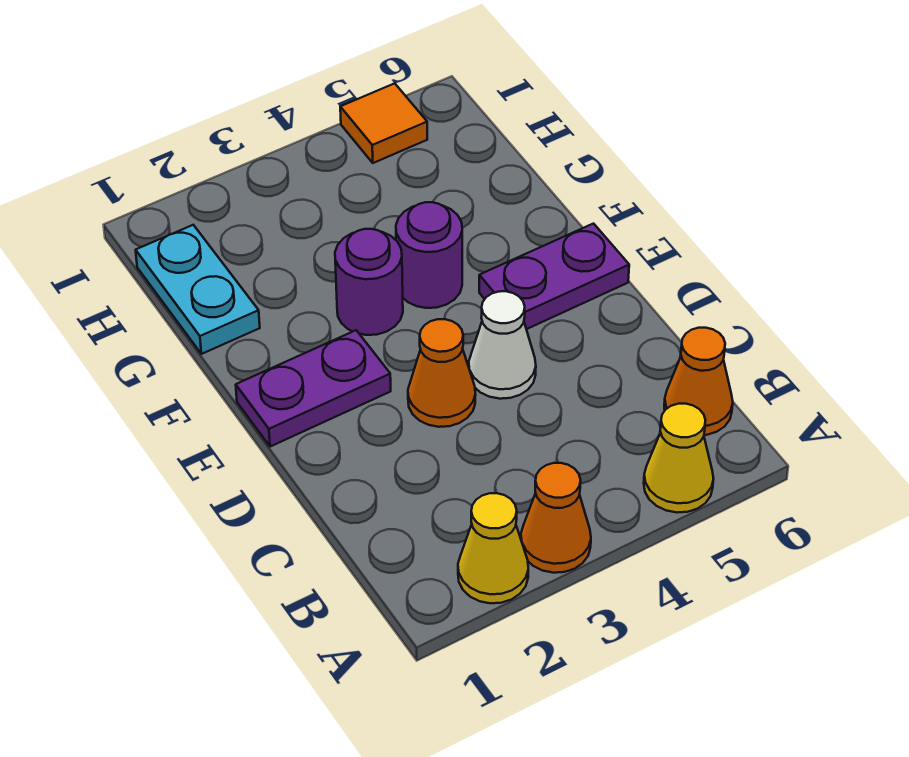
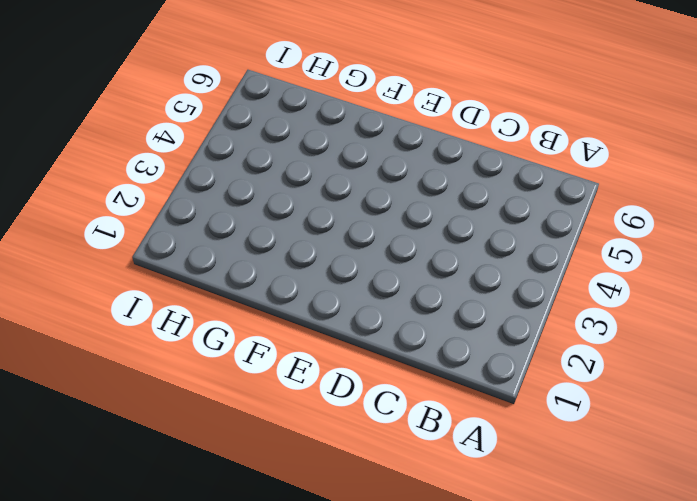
none -> yellow cone A2 level 1
none -> orange cone A3 level 1
none -> yellow cone A5 level 1

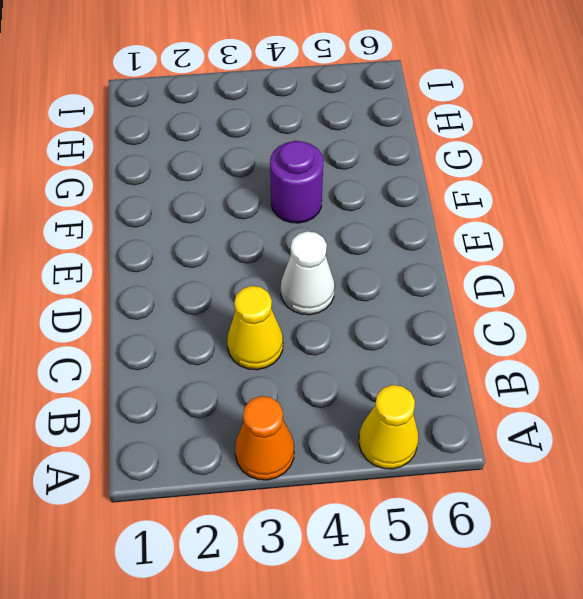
yellow cone C3 level 1 -> yellow cone A2 level 1
none -> orange cone B6 level 1
none -> orange cone D3 level 1
none -> purple plate E1:E2 level 1

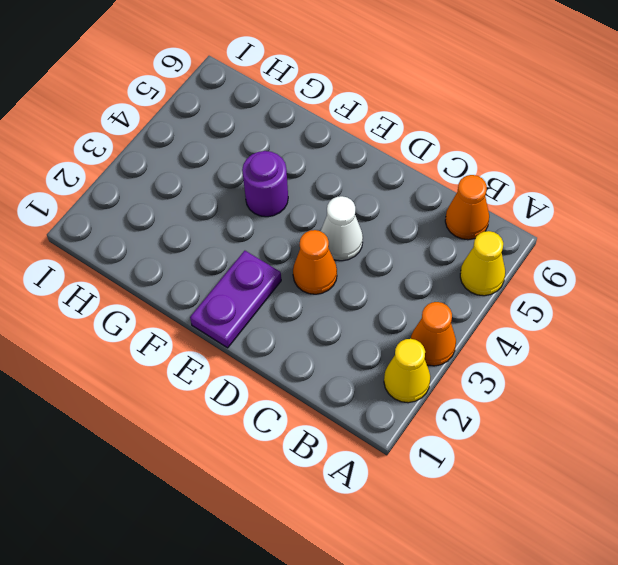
none -> purple plate E5:E6 level 1
none -> purple round brick F3 level 1
none -> cyan plate G1:H1 level 1

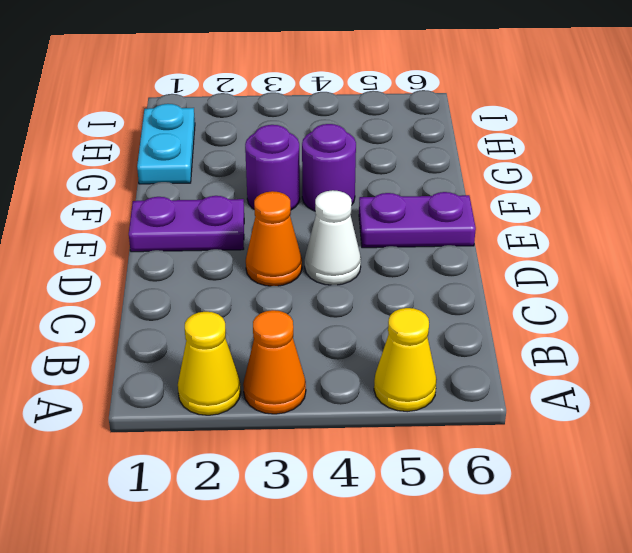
none -> orange cone B6 level 1
none -> orange tile I5 level 1

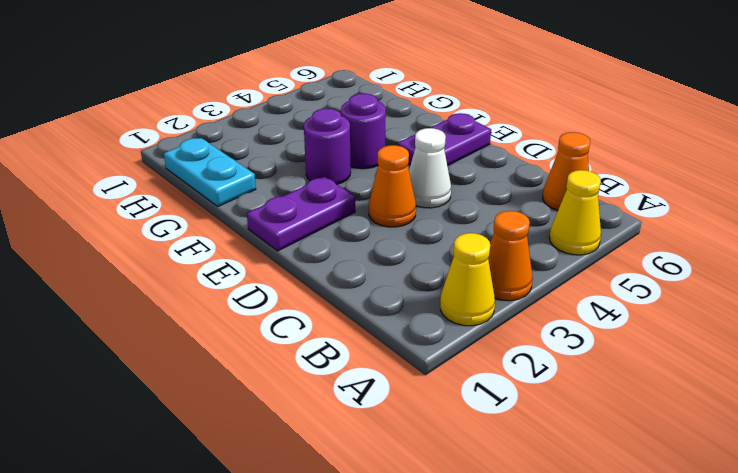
none -> orange tile I5 level 1

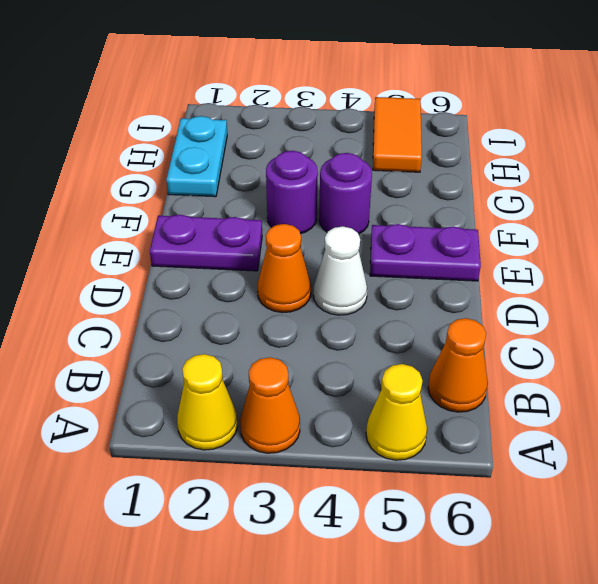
orange tile H5:I5 level 1 -> orange tile I5 level 1

